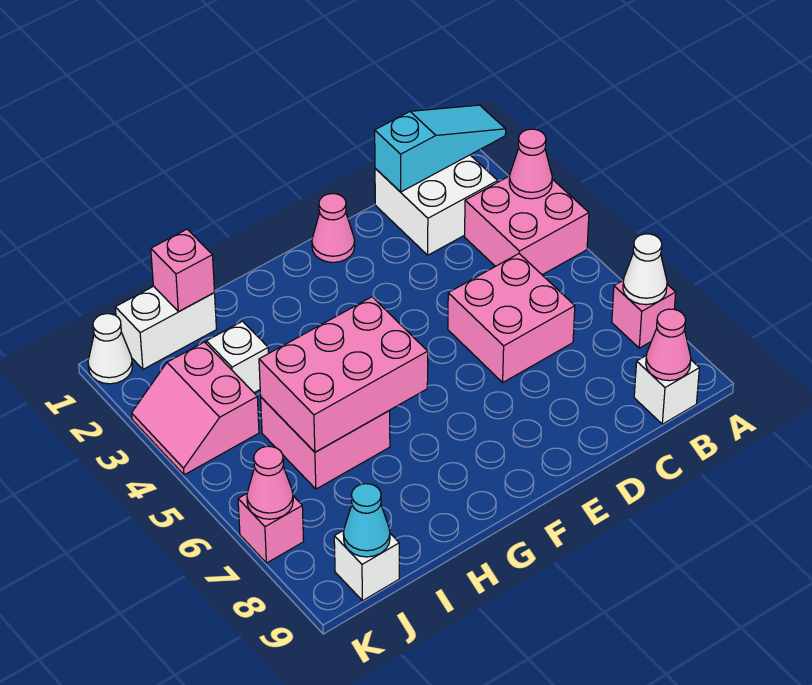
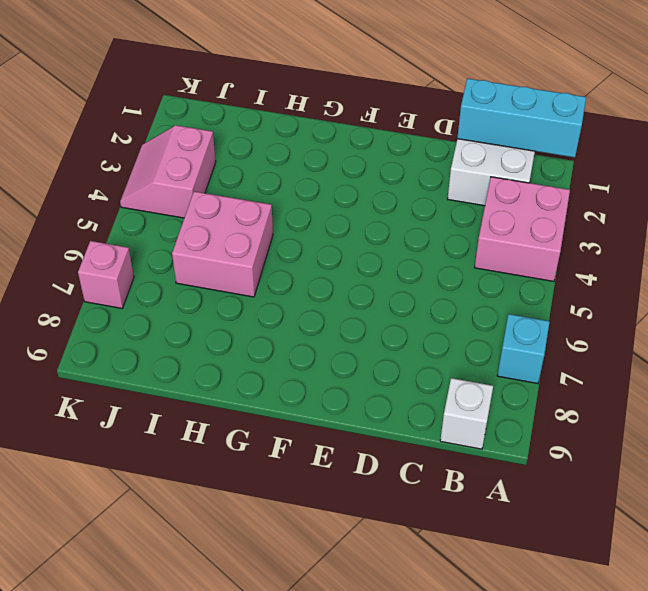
cyan brick A1:C1 level 2 -> cyan slope A1:C1 level 2 top C
cyan brick A7 level 1 -> pink brick A7 level 1
none -> pink brick C5:D6 level 1
none -> pink cone E1 level 1
none -> white brick I1:J1 level 1

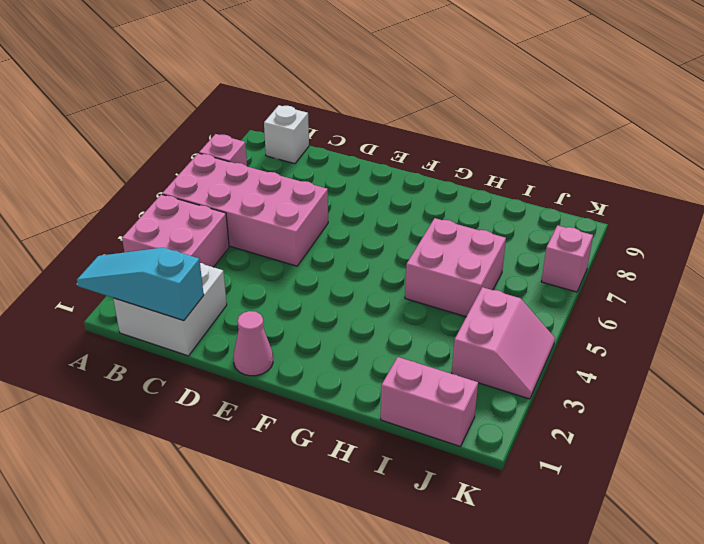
pink brick A5:D6 level 1 -> pink brick C5:D6 level 1
pink brick I1:J1 level 1 -> white brick I1:J1 level 1
none -> white brick I3 level 1
none -> white brick J9 level 1
none -> white cone K1 level 1

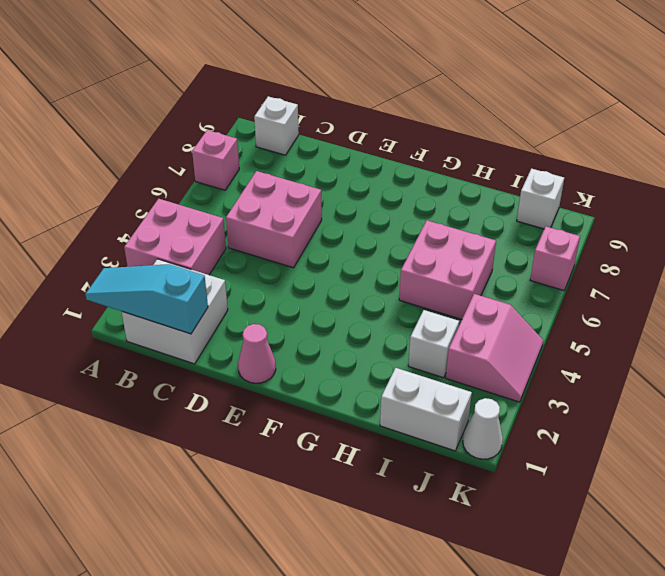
none -> pink cone A3 level 2
none -> white cone A7 level 2
none -> pink cone B9 level 2

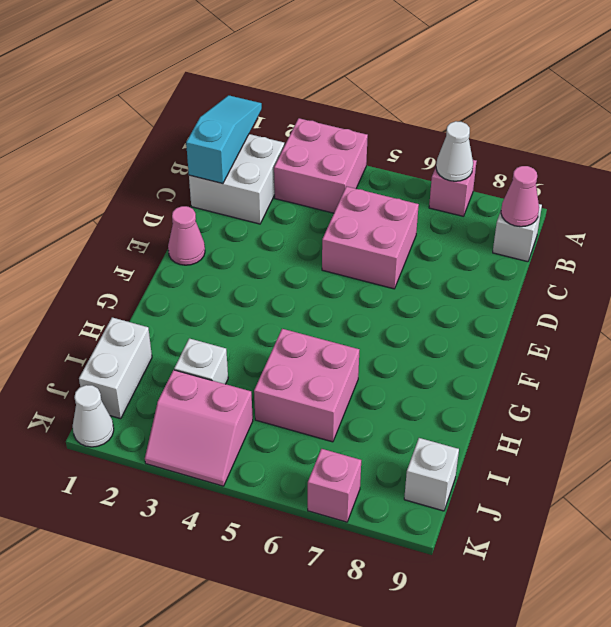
none -> pink cone A3 level 2
none -> pink brick G5:I6 level 2
none -> pink brick I1 level 2

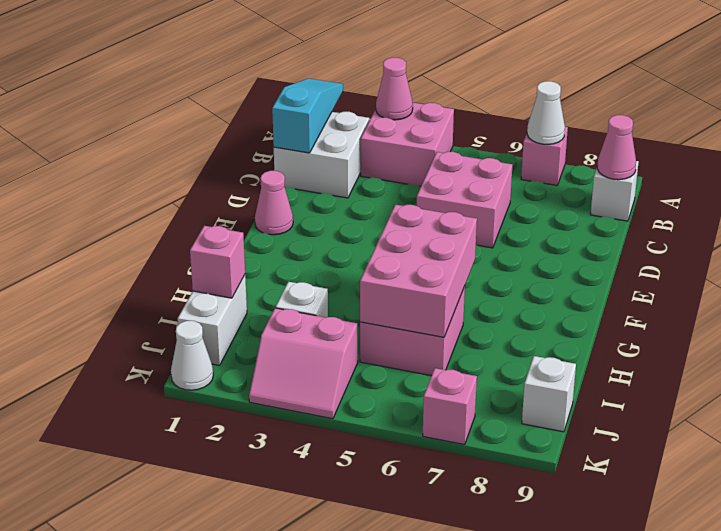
none -> cyan cone J9 level 2
none -> pink cone K7 level 2

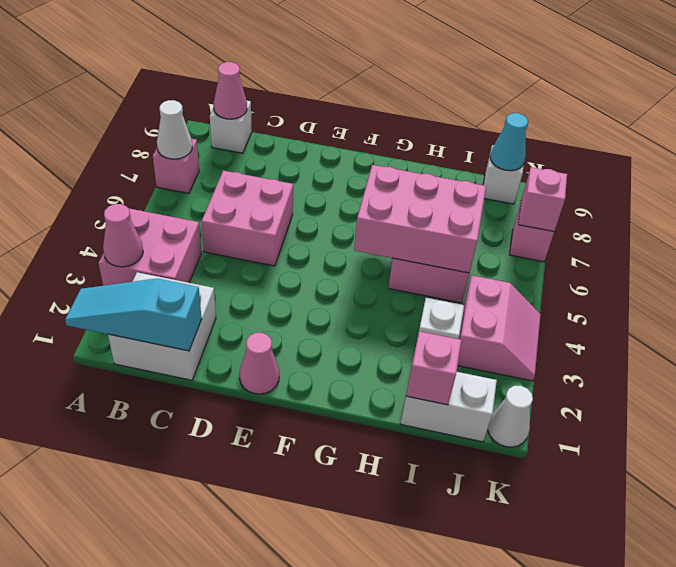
pink brick K7 level 2 -> pink cone K7 level 2

